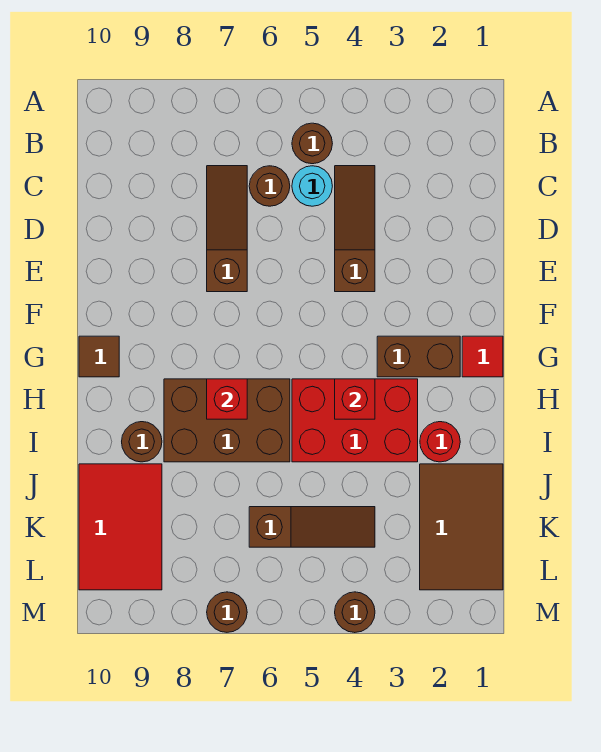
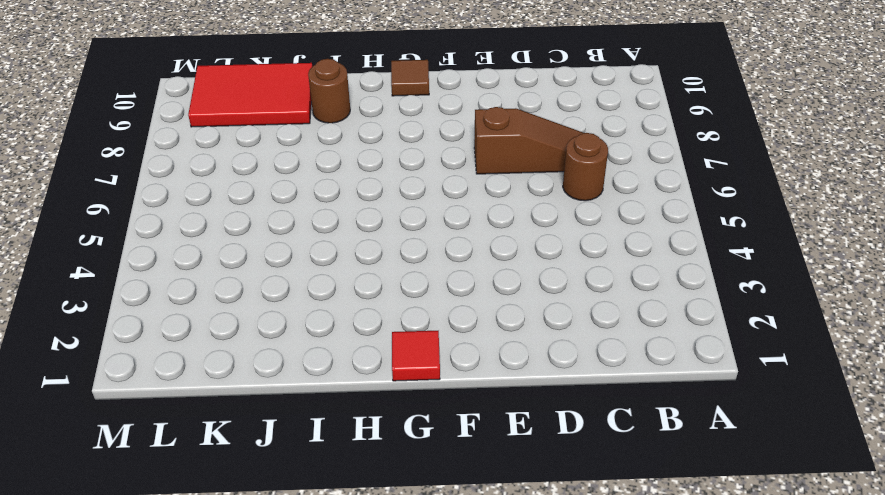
none -> brown round brick B5 level 1
none -> brown slope C4:E4 level 1 top E
none -> cyan round brick C5 level 1

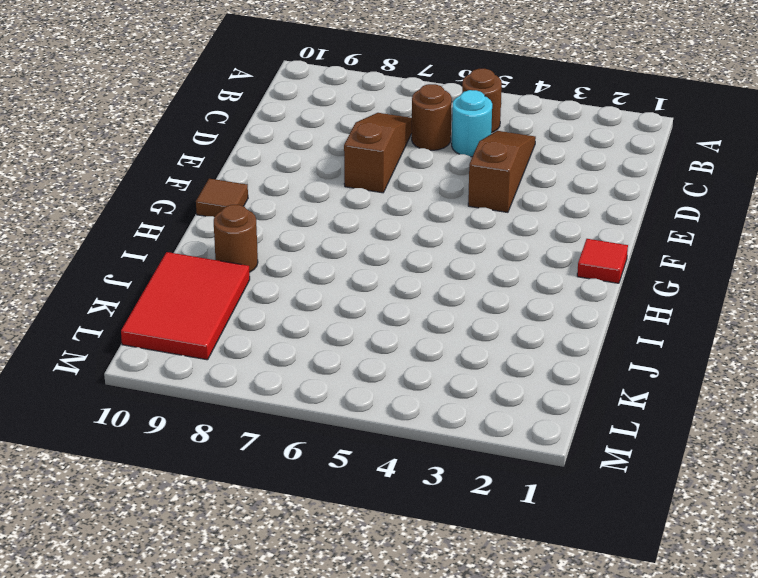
none -> brown brick G2:G3 level 1
none -> red brick H3:I5 level 1
none -> brown brick H6:I8 level 1

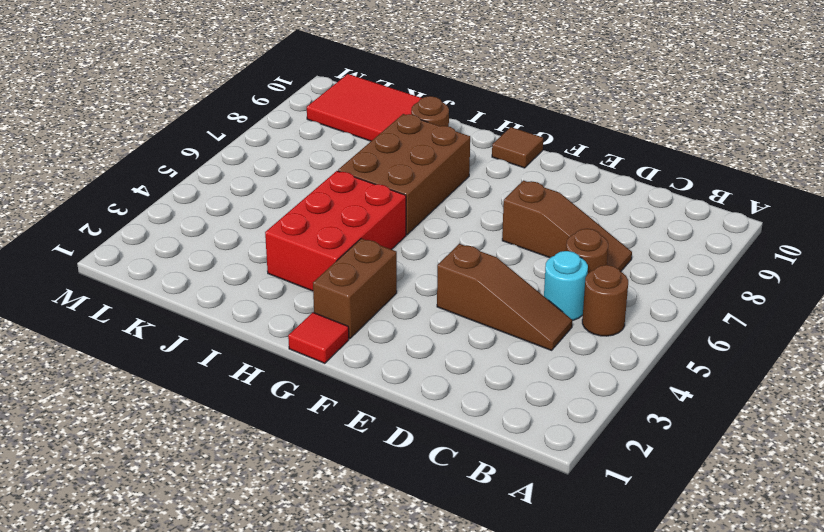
none -> red round brick I2 level 1
none -> brown tile J1:L2 level 1
none -> brown slope K4:K6 level 1 top 6

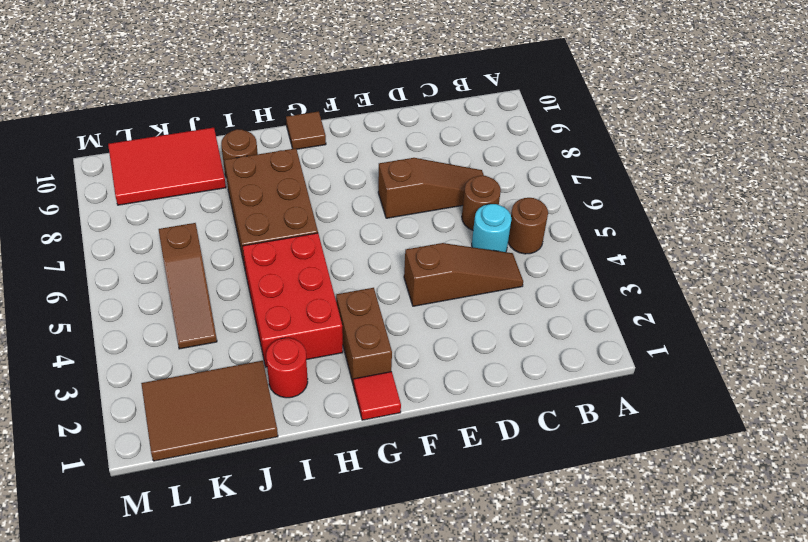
none -> brown round brick M4 level 1
none -> brown round brick M7 level 1
none -> red brick H4 level 2

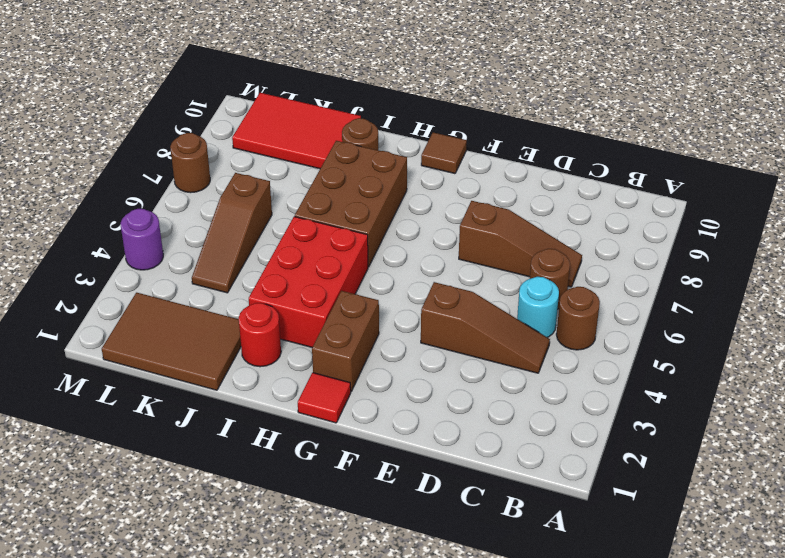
purple round brick M4 level 1 -> brown round brick M4 level 1
none -> red brick H4 level 2
none -> red brick H7 level 2

